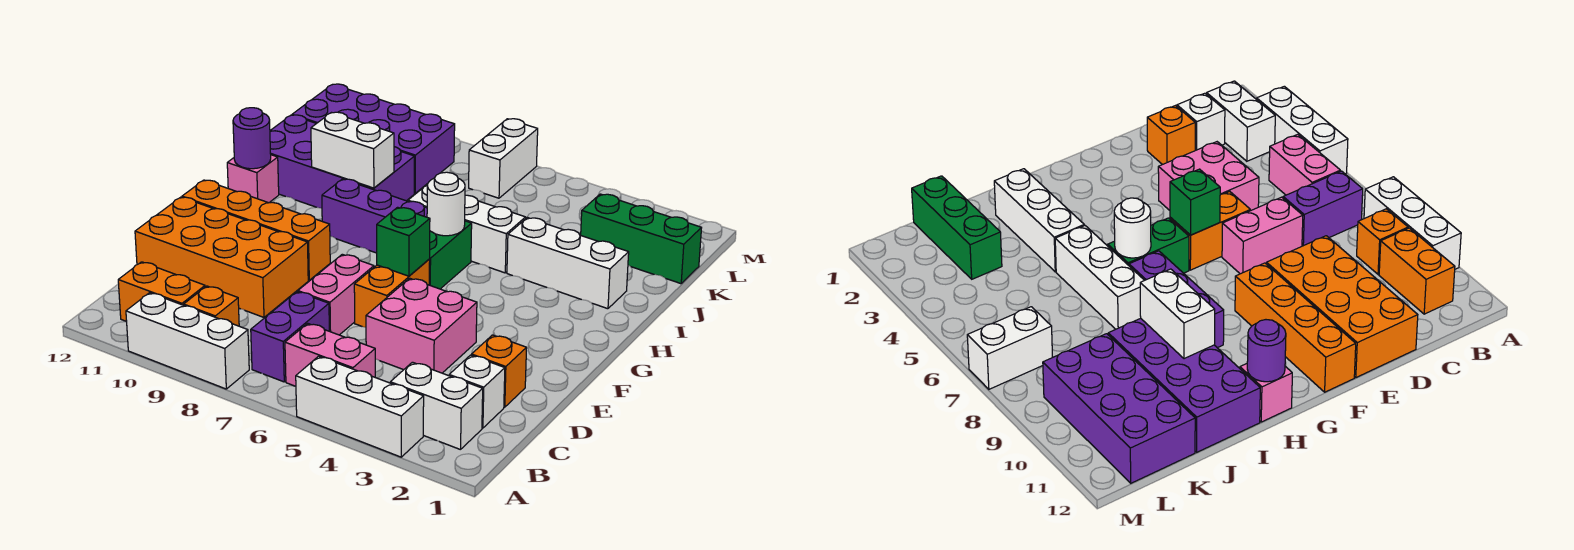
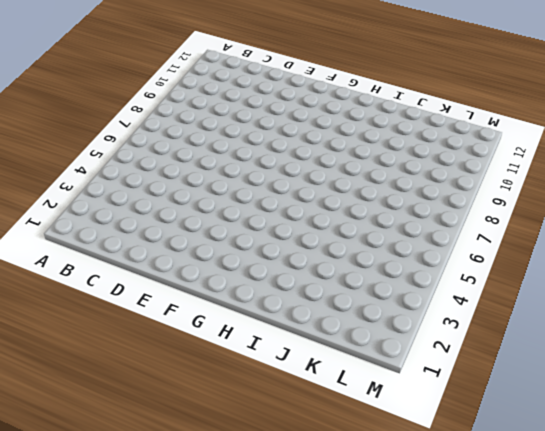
none -> white brick A3:A5 level 1
none -> white brick A8:A10 level 1
none -> white brick B2:B3 level 1

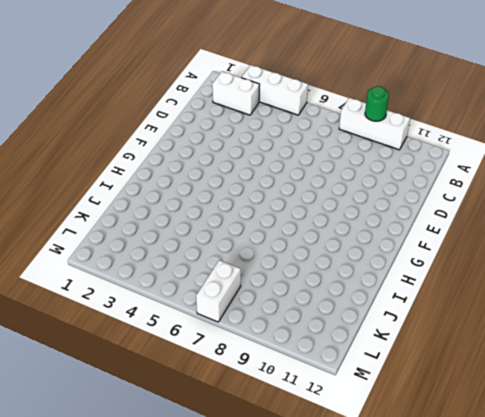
green round brick A9 level 2 -> none
none -> pink brick B5:B6 level 1
none -> purple brick B7:C7 level 1
none -> orange brick B9 level 1

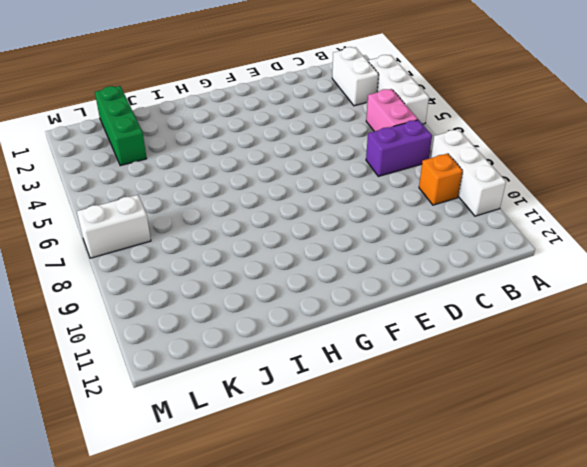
none -> orange brick B10:B11 level 1
none -> white brick C2 level 1
none -> orange brick D2 level 1

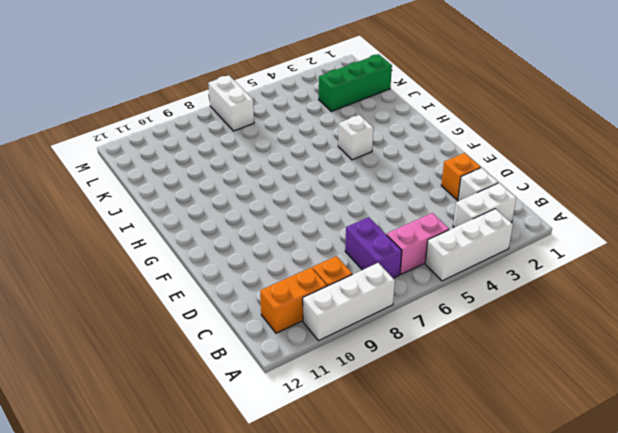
white brick H4 level 1 -> none
none -> pink brick D4:E5 level 1
none -> pink brick D7:E7 level 1
none -> orange brick D9:E12 level 1

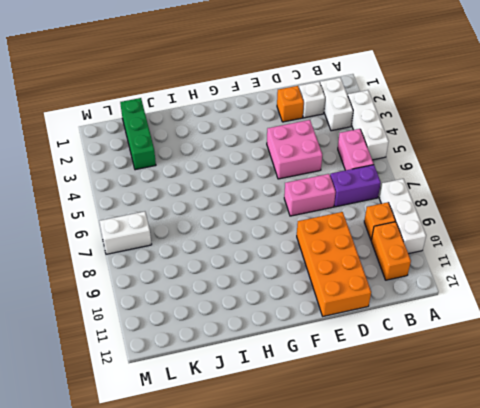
none -> orange brick E6:F6 level 1
none -> orange brick F9:F12 level 1
none -> green brick G6:H6 level 1

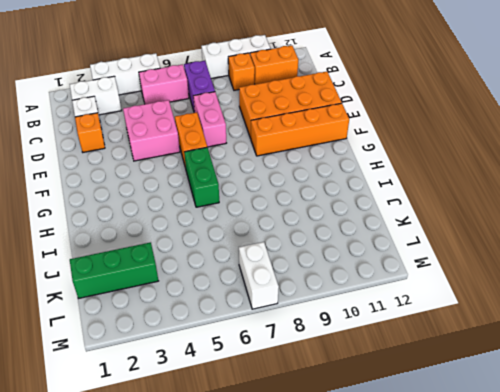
none -> purple brick H7:H9 level 1
none -> pink brick H12 level 1
none -> white brick I2:I4 level 1

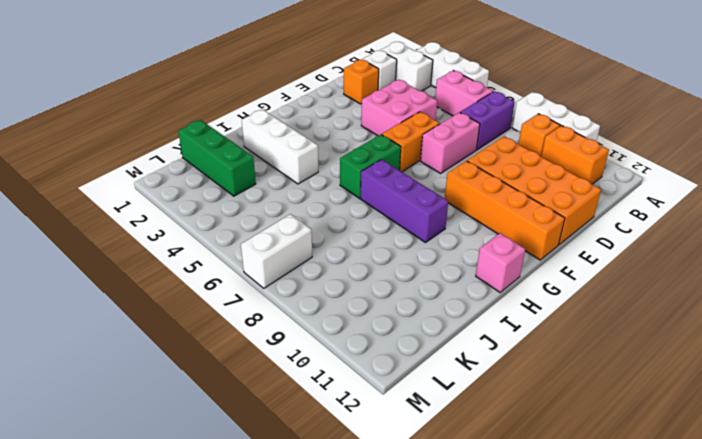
none -> white brick I5:I7 level 1
none -> purple brick I9:J12 level 1
none -> purple brick K9:L12 level 1

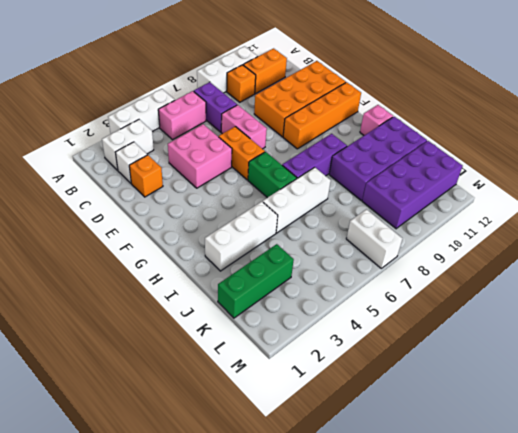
none -> green brick F6 level 2
none -> white round brick H6 level 2
none -> purple round brick H12 level 2

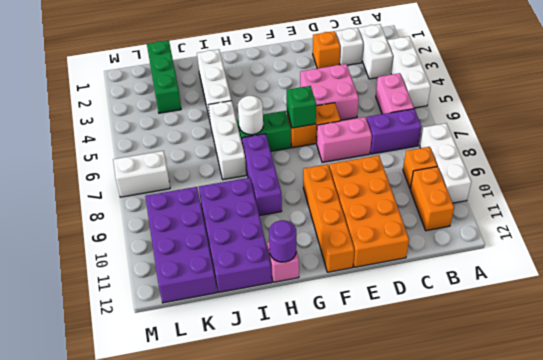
none -> white brick I9:I10 level 2

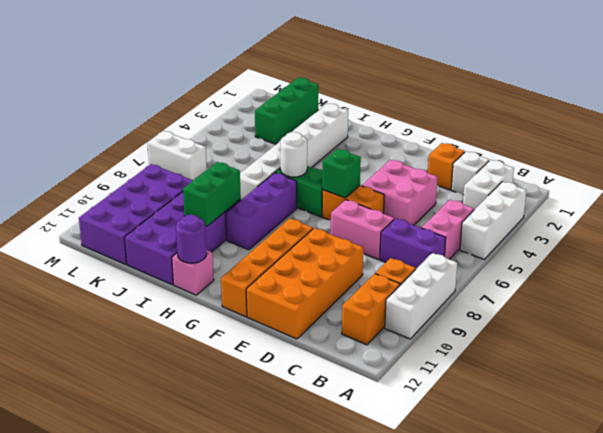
green brick I9:I10 level 2 -> white brick I9:I10 level 2

